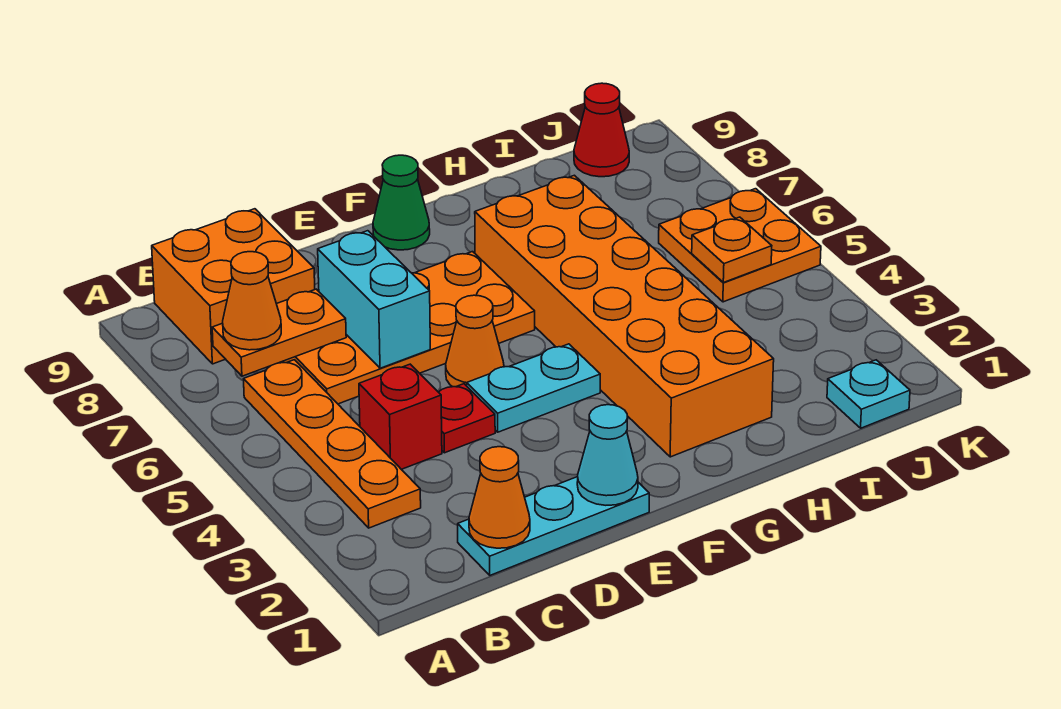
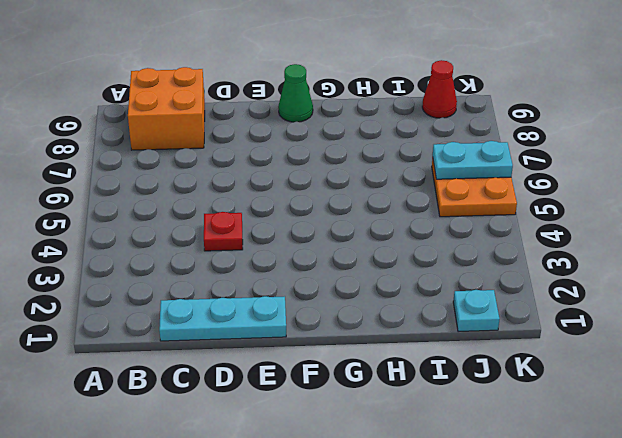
cyan plate J6:K6 level 2 -> cyan plate E4:F4 level 1
none -> orange plate B3:B6 level 1
none -> red brick C4 level 1
none -> orange plate C6:F7 level 1

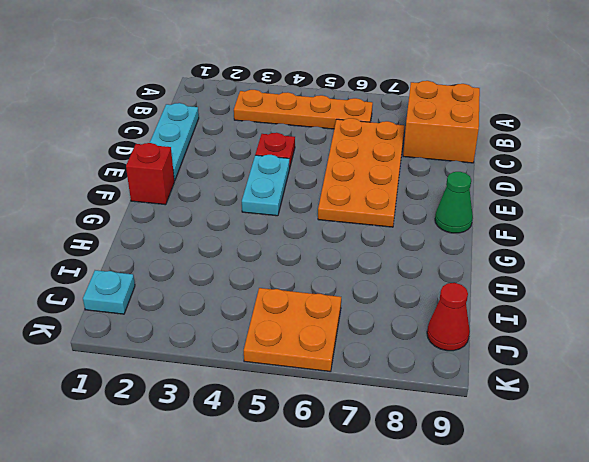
red brick F1 level 1 -> red brick C4 level 1
none -> orange cone E5 level 1
none -> orange brick G2:H7 level 1
none -> orange plate B7:C7 level 2

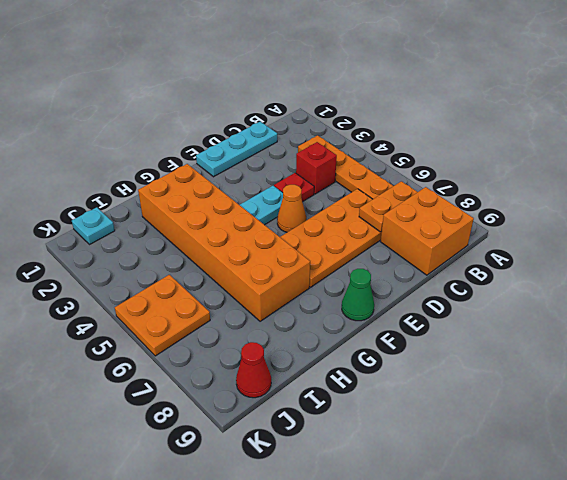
none -> orange cone C1 level 2
none -> cyan brick D6:D7 level 2
none -> cyan cone E1 level 2

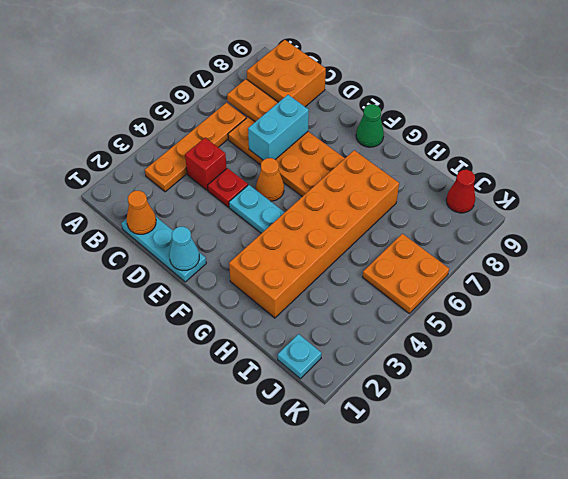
none -> orange plate J5 level 2
none -> orange cone B7 level 3

